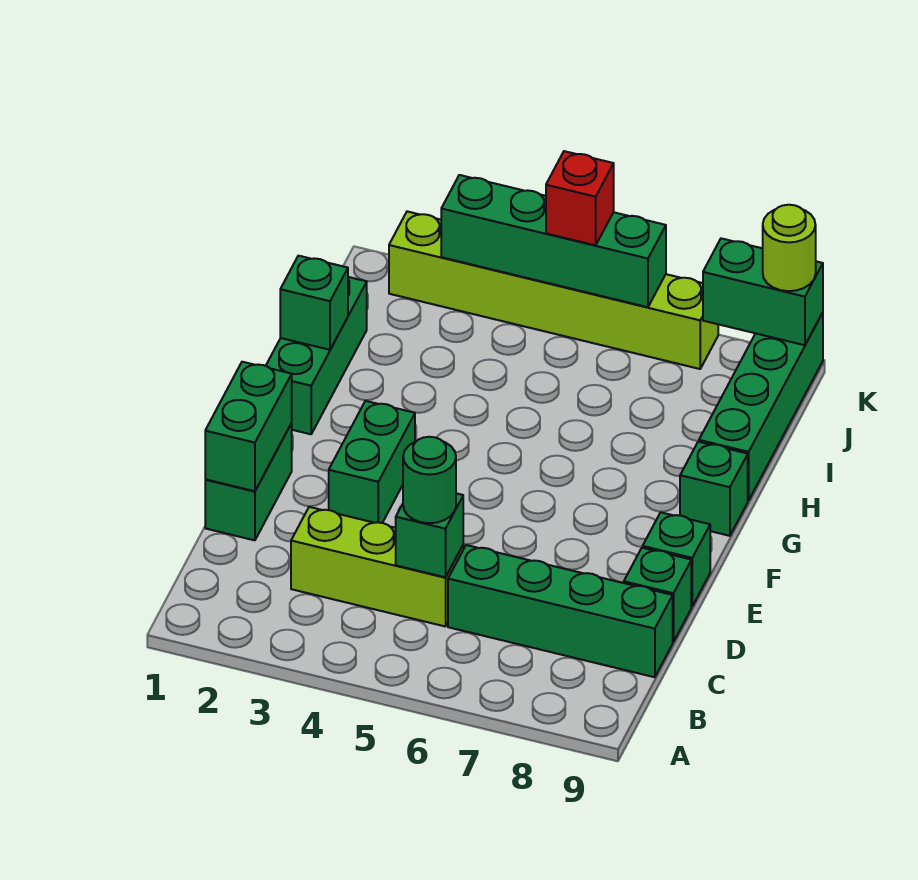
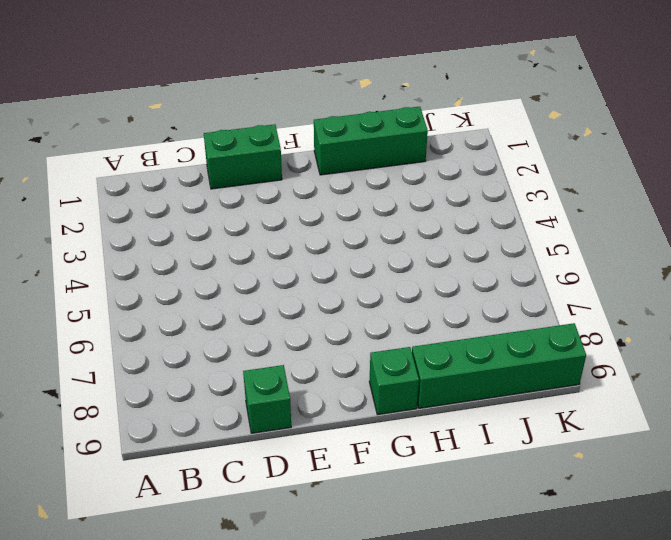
none -> lime brick C3:C5 level 1
none -> green brick C6:C9 level 1
none -> green brick E3:F3 level 1

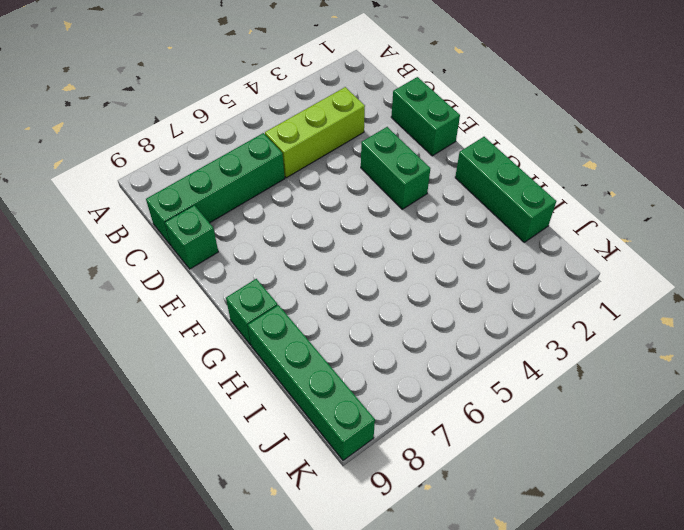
none -> green brick E9 level 1
none -> lime brick K2:K7 level 1
none -> green brick C5 level 2

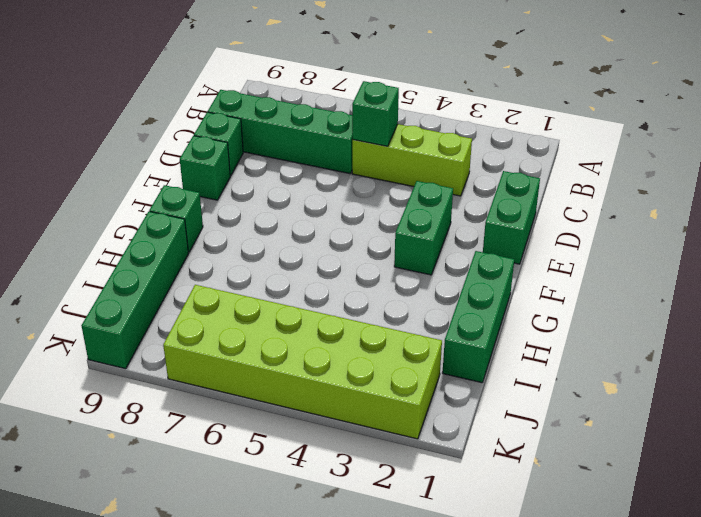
lime brick J2:K7 level 1 -> lime brick K2:K7 level 1
none -> green brick D1:E1 level 2
none -> green brick H1 level 2
none -> green brick K3:K6 level 2

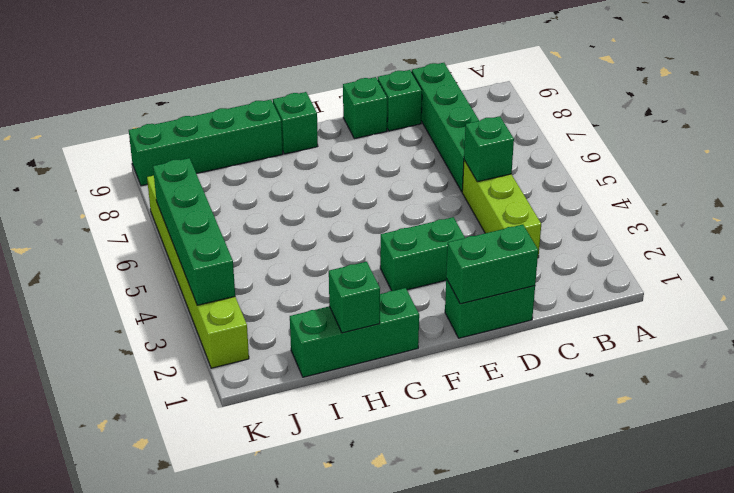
none -> green brick K8:K9 level 2
none -> green round brick C5 level 3
none -> red brick K5 level 3

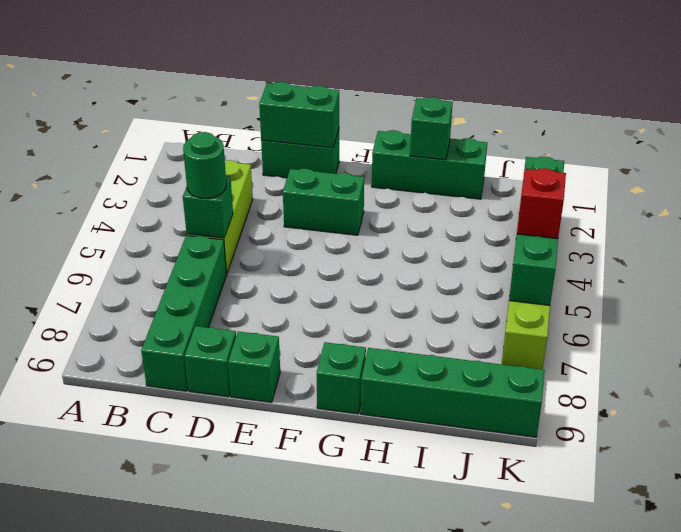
none -> green brick K8:K9 level 2
none -> lime round brick K9 level 3

